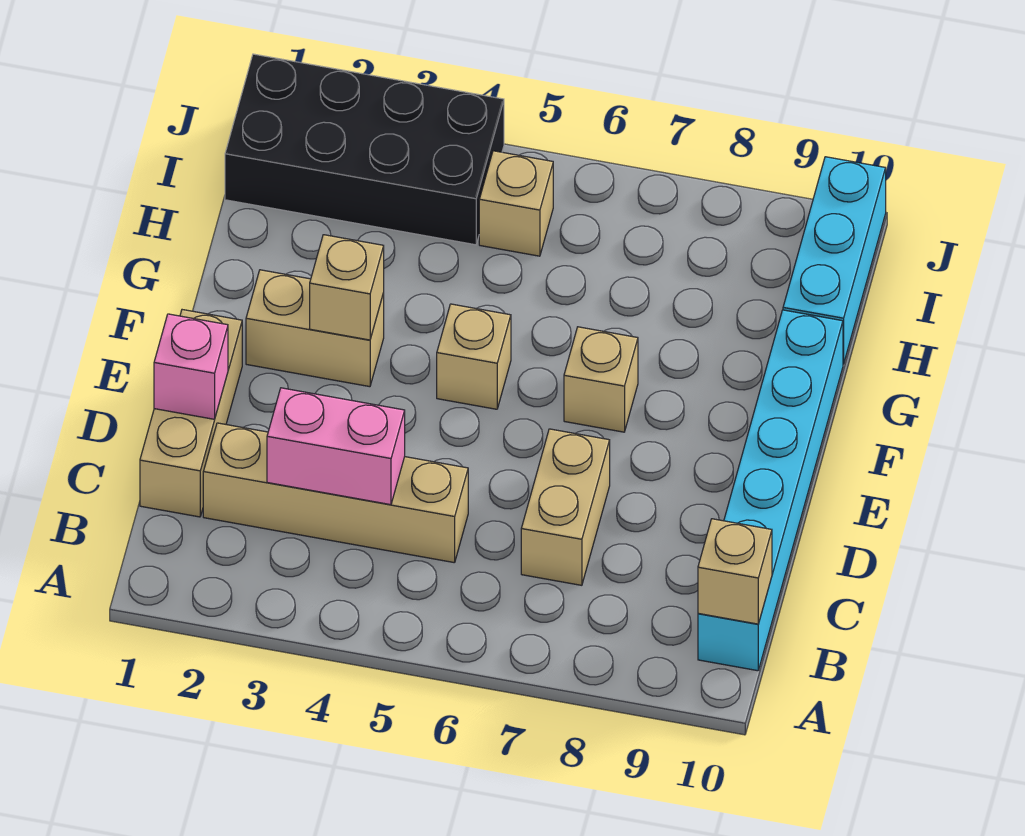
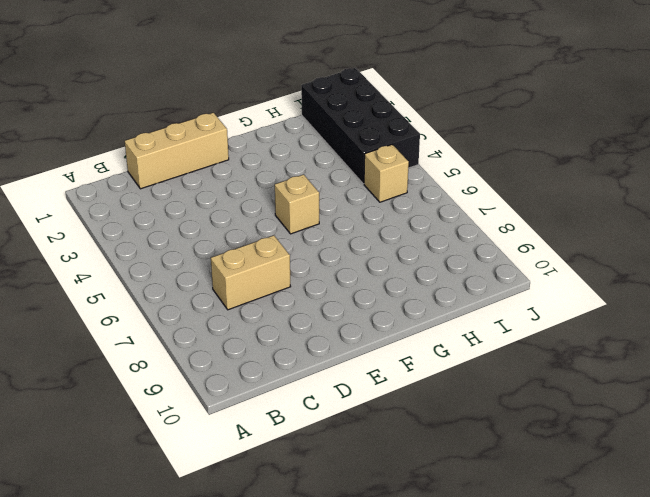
none -> cyan brick B10:G10 level 1
none -> tan brick C2:C5 level 1
none -> tan brick F2:F3 level 1

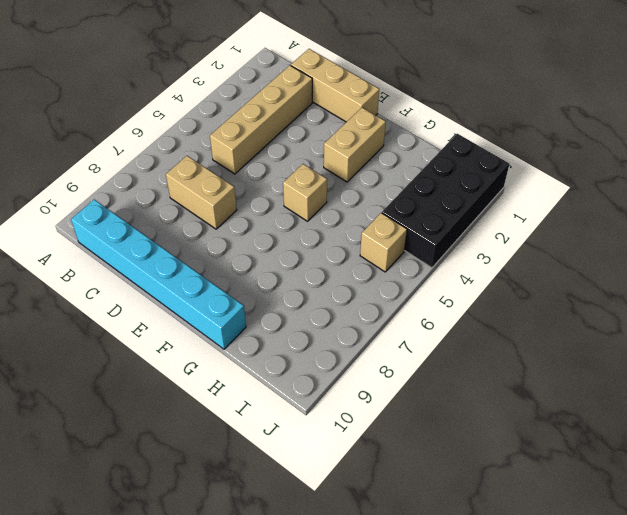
none -> tan brick F7 level 1
none -> cyan brick H10:J10 level 1
none -> tan brick B10 level 2

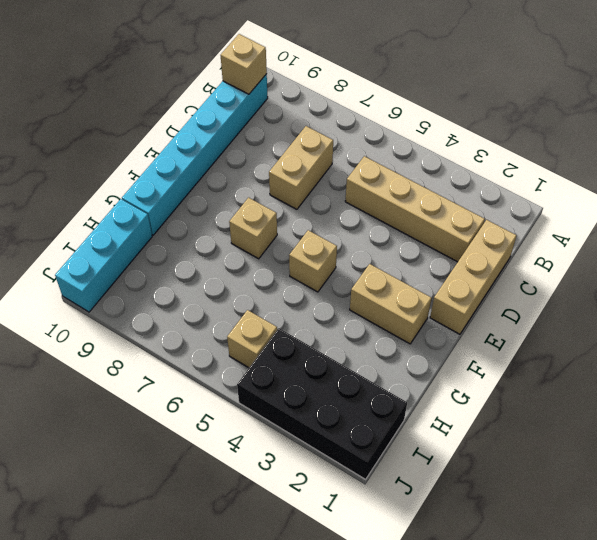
none -> pink brick C3:C4 level 2
none -> pink brick D1 level 2
none -> tan brick F3 level 2

